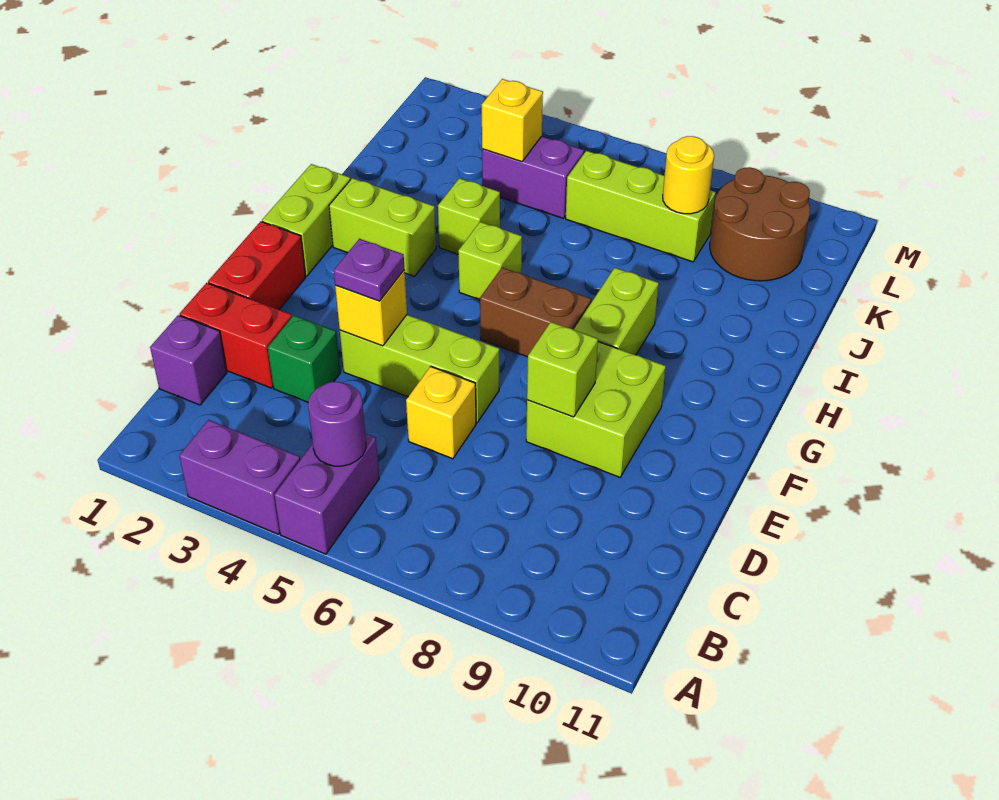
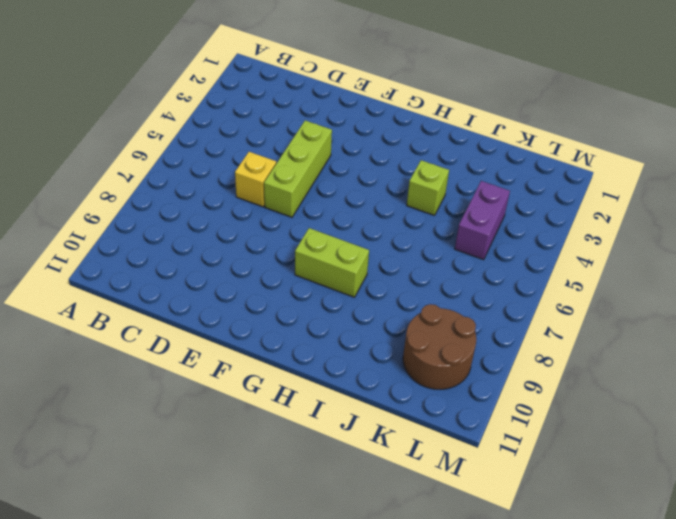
none -> purple brick A3:A4 level 1
none -> purple brick A5:B5 level 1
none -> purple brick C1 level 1

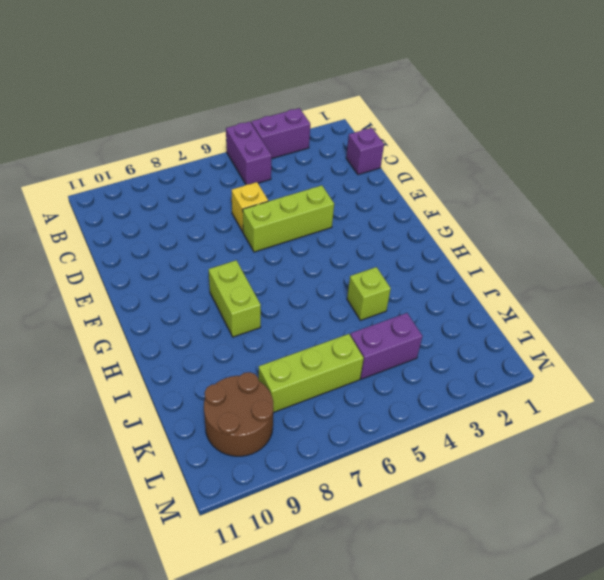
none -> red brick D1:D2 level 1
none -> green brick D3 level 1
none -> red brick E1:F1 level 1

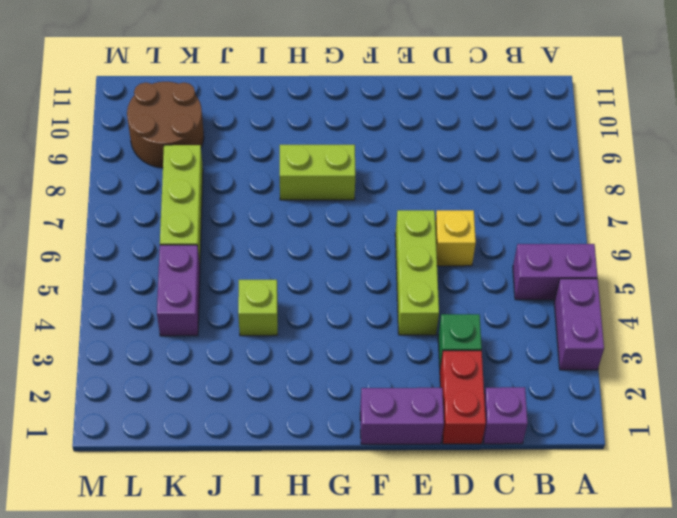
purple brick E1:F1 level 1 -> red brick E1:F1 level 1
none -> lime brick E8:F9 level 1
none -> lime brick G1:H1 level 1
none -> brown brick G6:G7 level 1

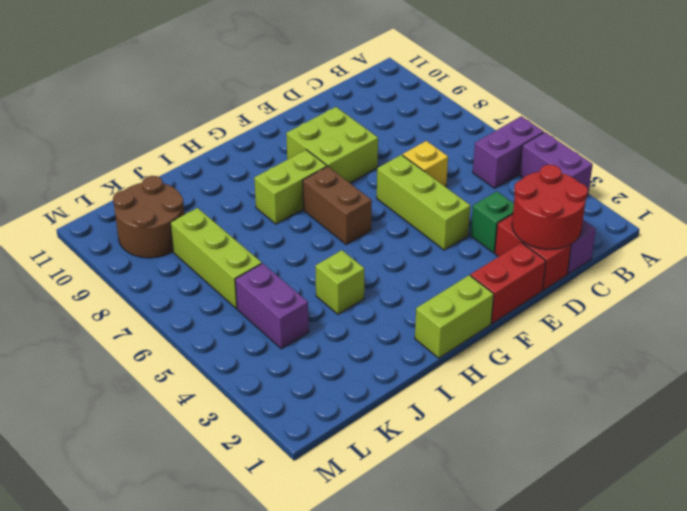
red round brick C1:D2 level 2 -> none
none -> lime brick H2:H3 level 1
none -> lime brick H5 level 1
none -> purple round brick B5 level 2

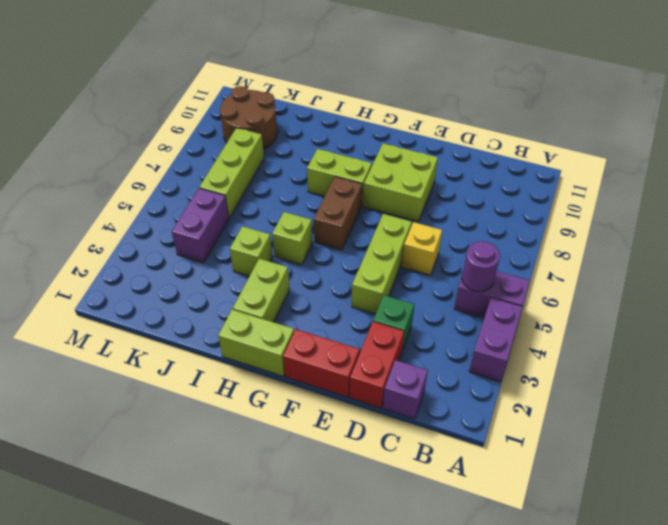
none -> yellow brick E4 level 2
none -> lime brick E8 level 2
none -> yellow brick K4 level 2

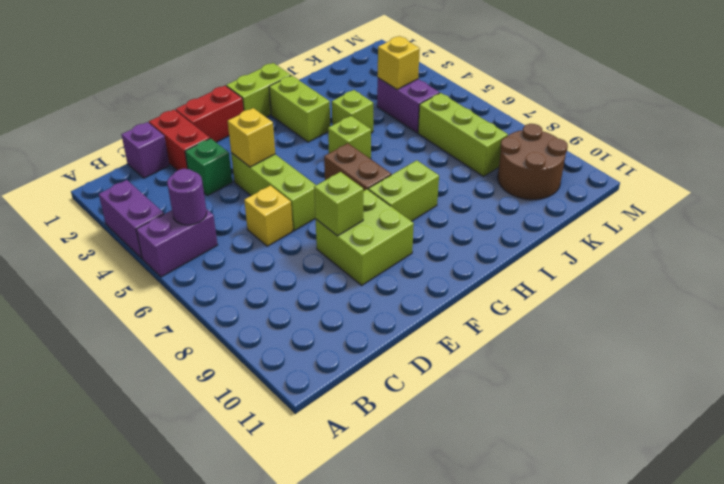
none -> yellow round brick K8 level 2
none -> purple plate E4 level 3

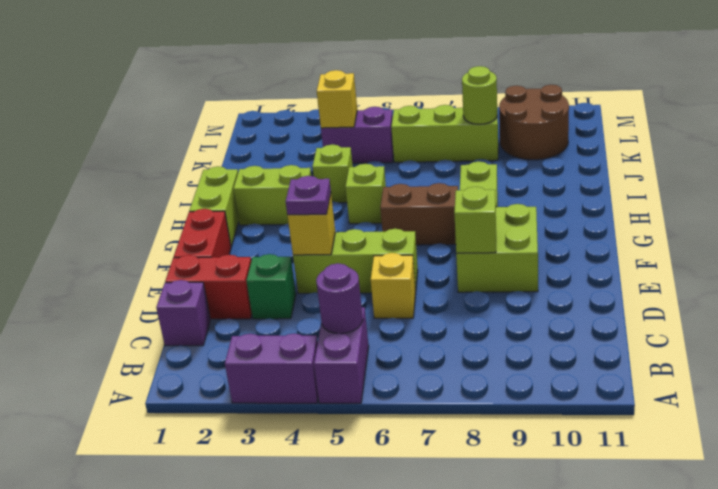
lime round brick K8 level 2 -> yellow round brick K8 level 2

